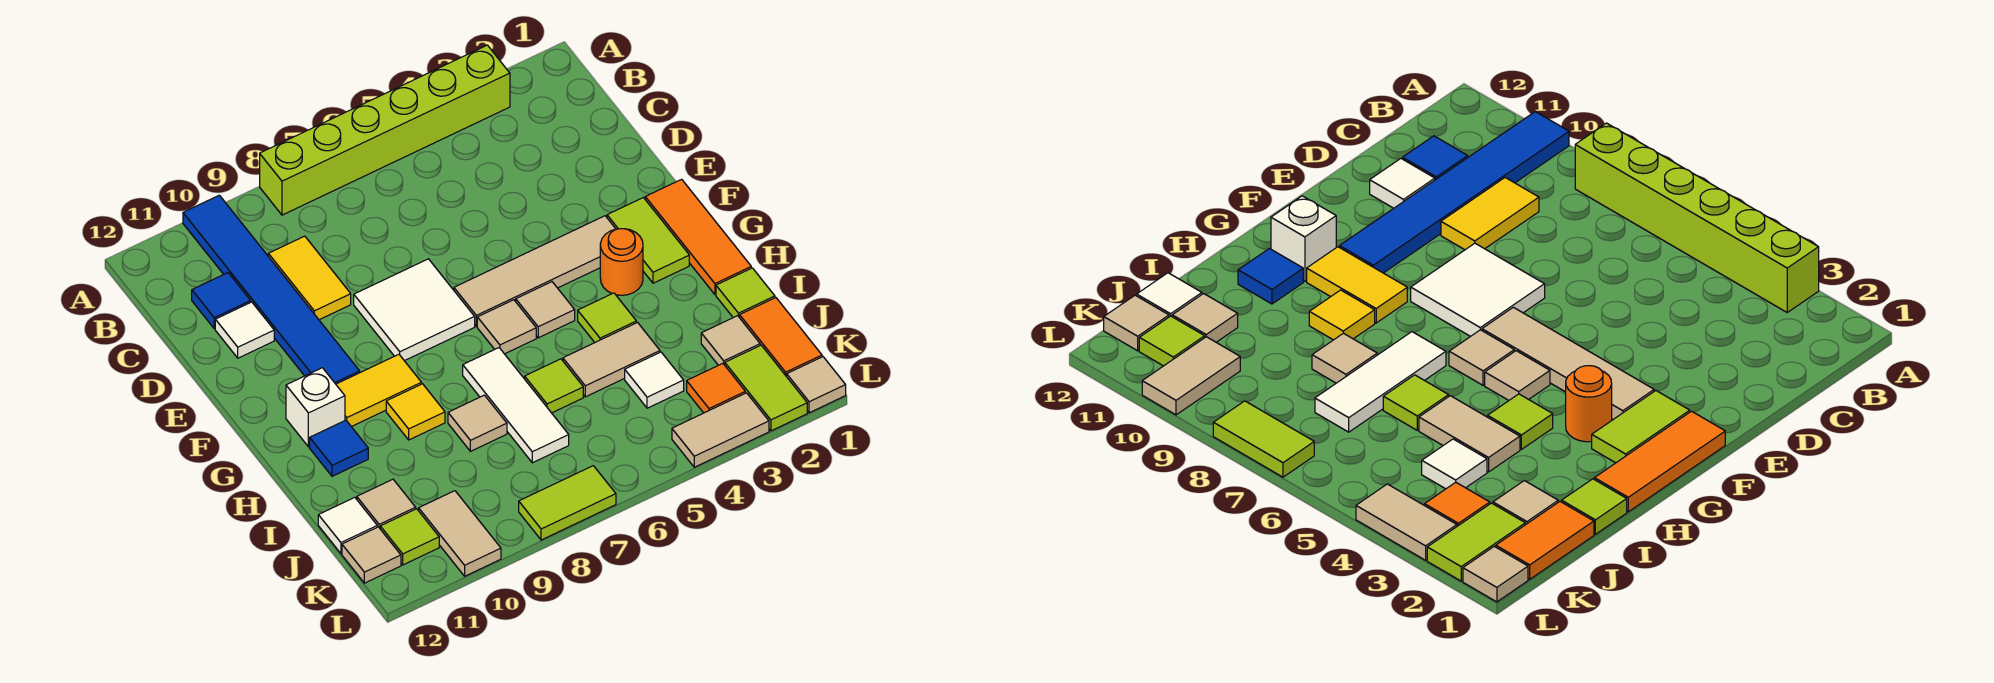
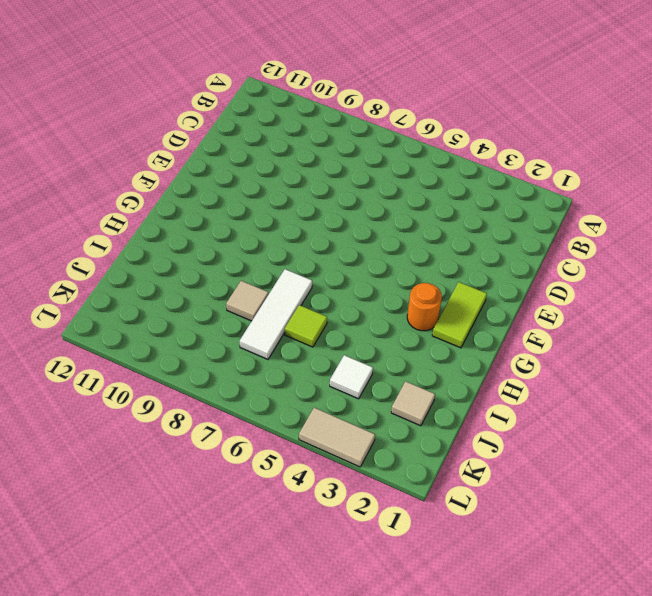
none -> lime brick A3:A8 level 1
none -> blue tile A10:F10 level 1
none -> yellow tile C9:D9 level 1
none -> blue tile C11 level 1

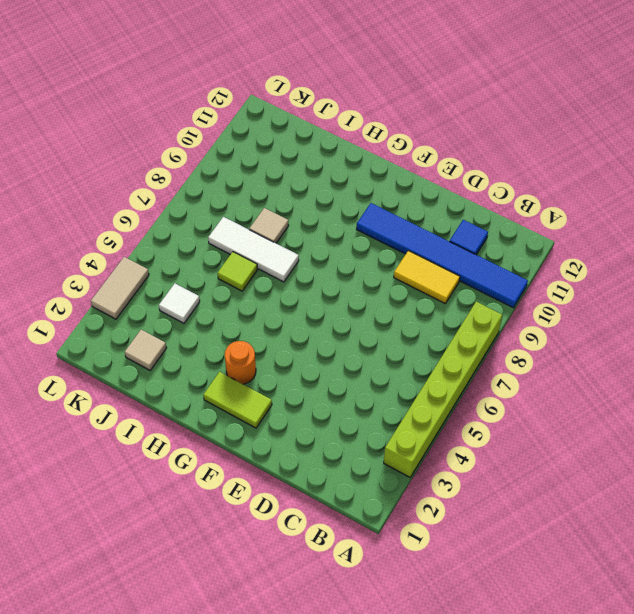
none -> white tile D11 level 1
none -> white tile E7:F8 level 1
none -> orange tile F1:H1 level 1
none -> tan tile F3:F6 level 1

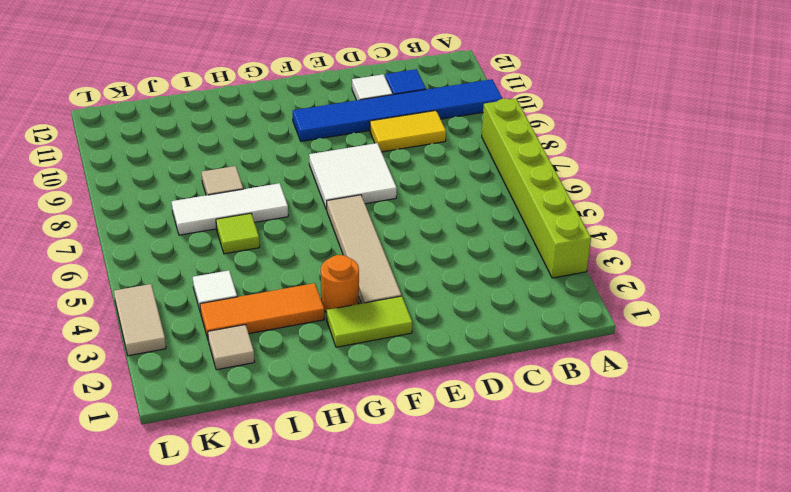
orange tile H3:J3 level 1 -> orange tile F1:H1 level 1
none -> tan tile G5 level 1
none -> tan tile G6 level 1
none -> yellow tile G9:G10 level 1
none -> white brick G11 level 1

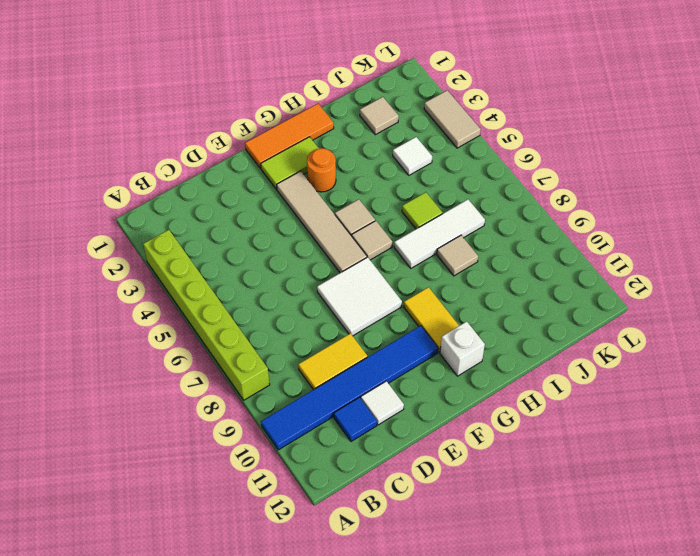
none -> lime tile H4 level 1
none -> yellow tile H9 level 1
none -> blue tile H11 level 1
none -> lime tile I1 level 1

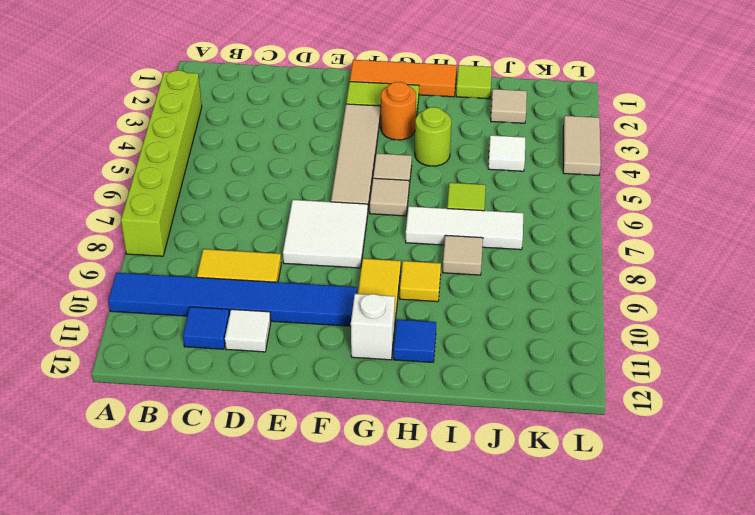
lime round brick H4 level 1 -> lime tile H4 level 1
none -> tan tile I4:I5 level 1
none -> orange tile J1:K1 level 1
none -> tan tile J11 level 1
none -> white tile J12 level 1

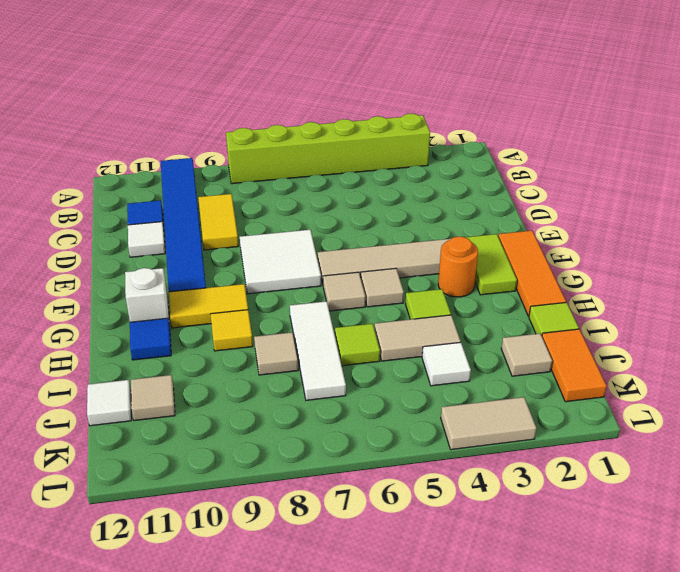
none -> lime tile K2:L2 level 1
none -> orange tile K3 level 1
none -> tan tile K10:L10 level 1
none -> lime tile K11 level 1

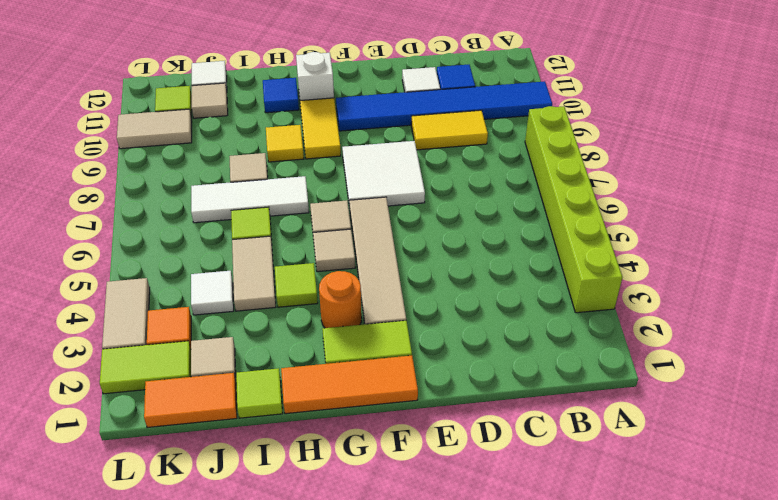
none -> tan tile K12 level 1
none -> tan tile L1 level 1
none -> lime tile L7:L8 level 1

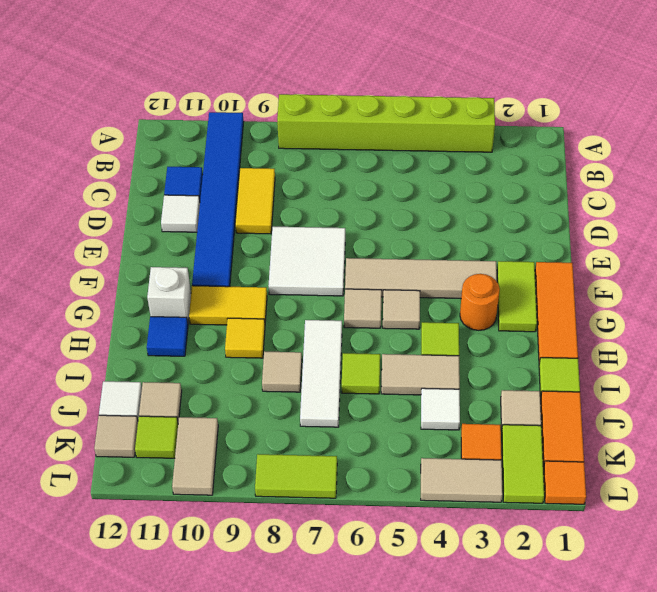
orange tile L1 level 1 -> tan tile L1 level 1

